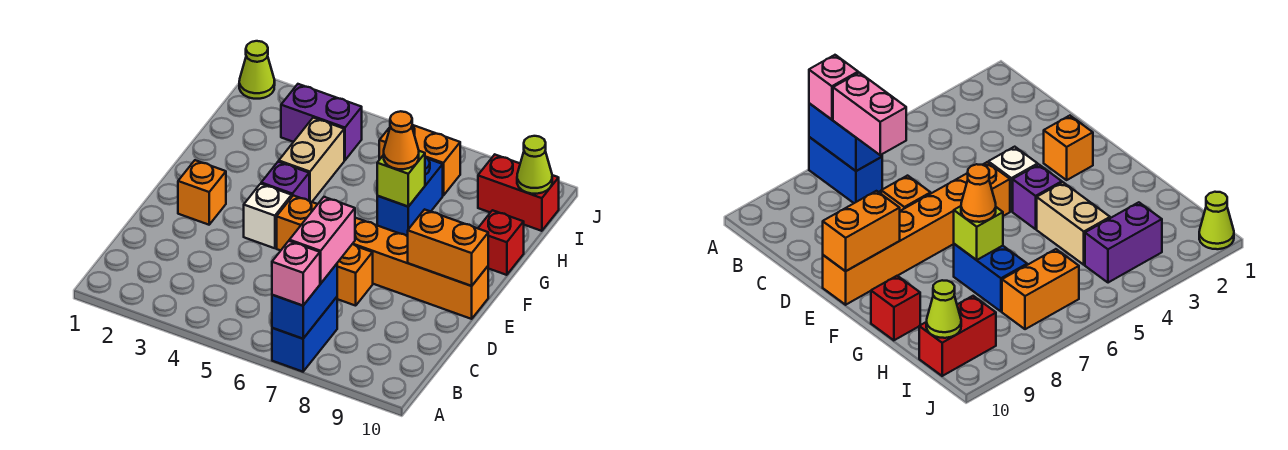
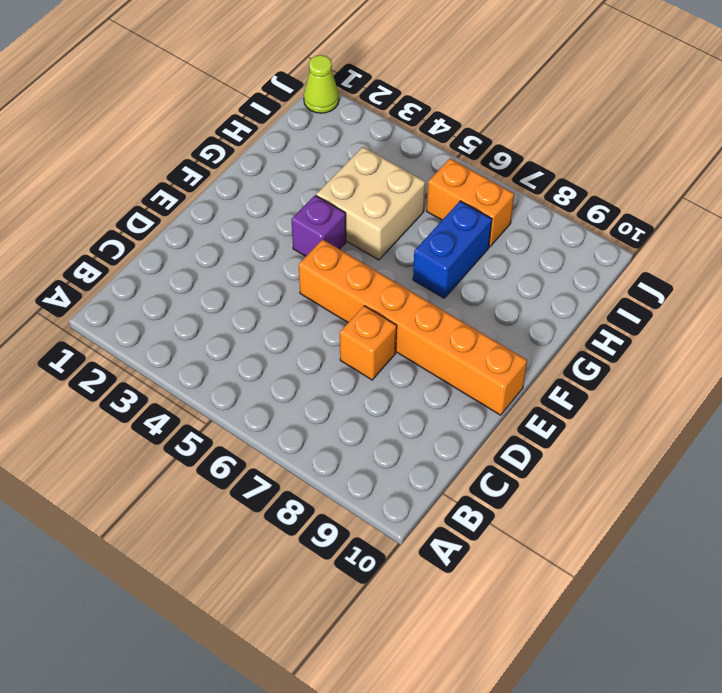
tan brick G4:H5 level 1 -> tan brick G4:H4 level 1
none -> blue brick A7:B7 level 1
none -> orange brick E2 level 1
none -> white brick E4 level 1

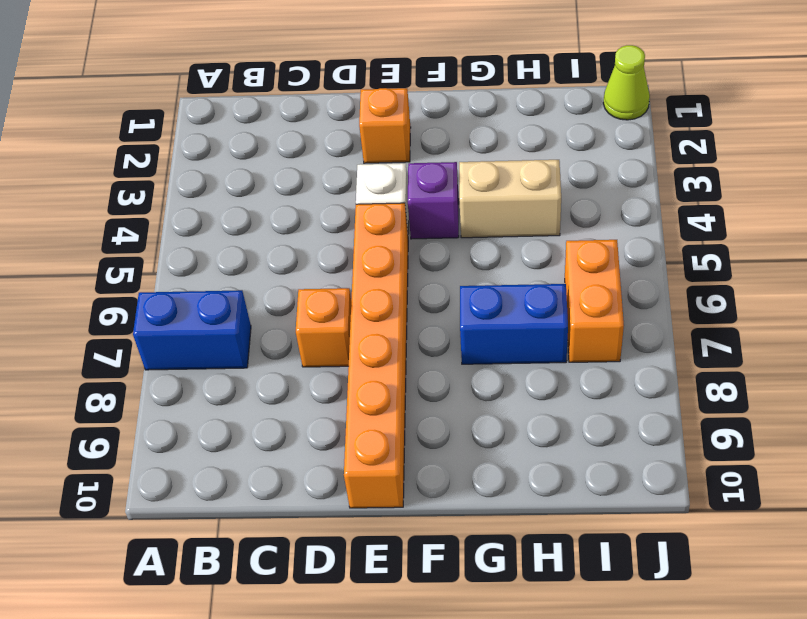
none -> red brick G10 level 1
none -> purple brick I3:I4 level 1
none -> red brick I9:I10 level 1

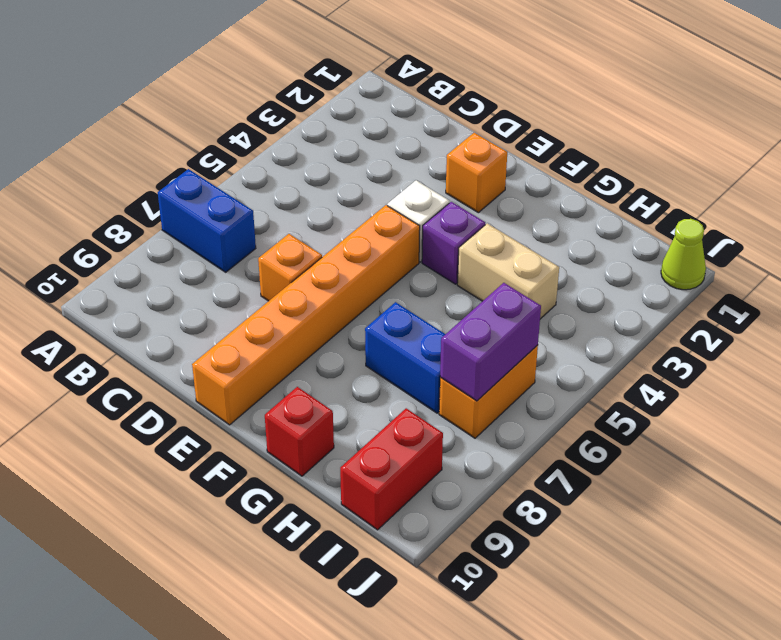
purple brick I6:I7 level 2 -> purple brick I3:I4 level 1
none -> blue brick A7:B7 level 2
none -> orange brick E9:E10 level 2
none -> lime brick G7 level 2

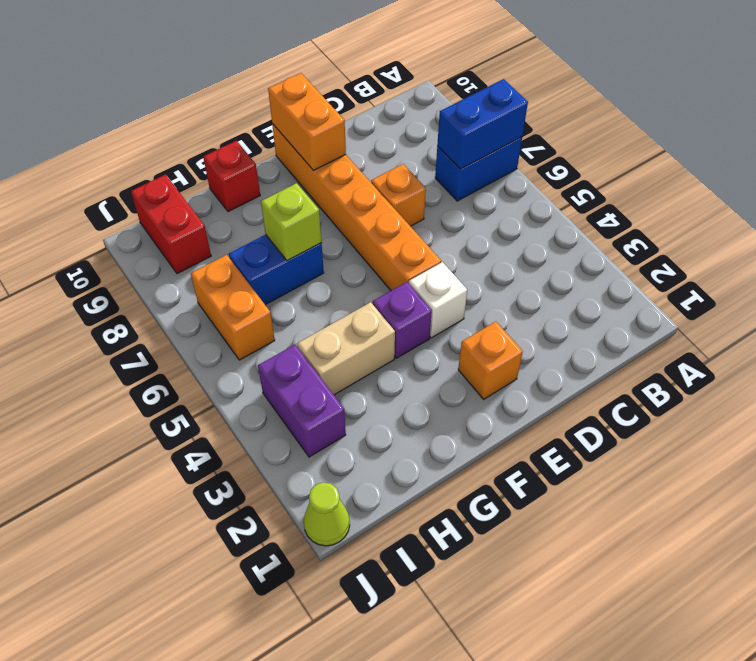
none -> lime cone I10 level 2
none -> pink brick A7 level 3
none -> pink brick B7:C7 level 3

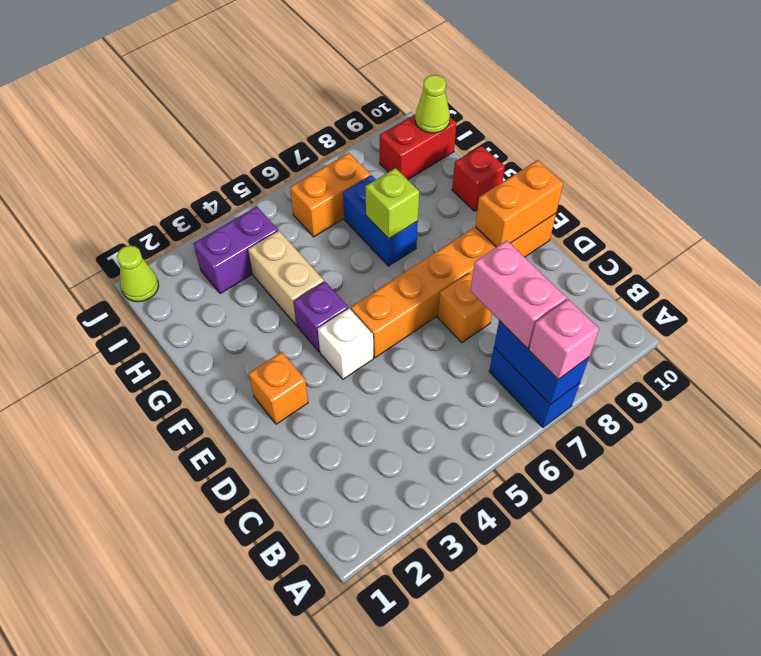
none -> orange cone G7 level 3

